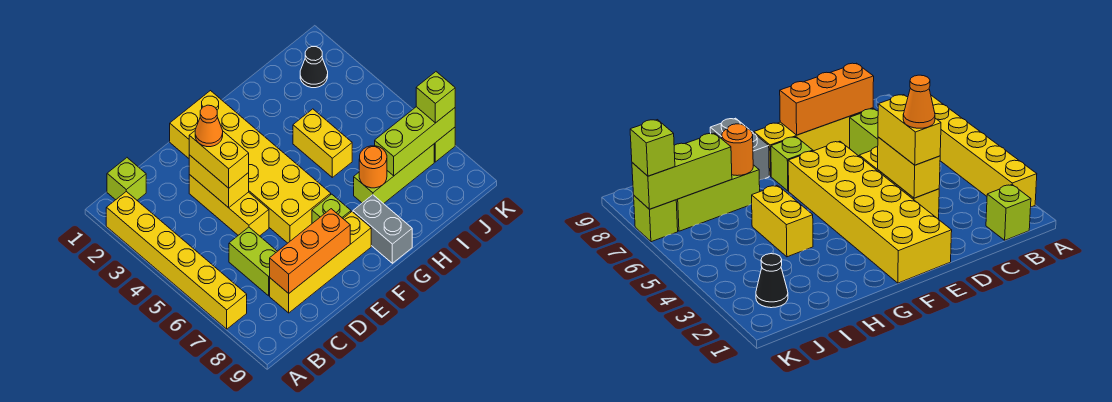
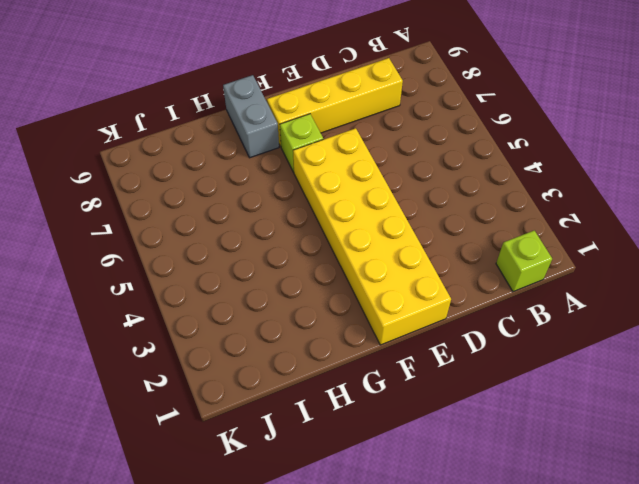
none -> yellow brick A2:A7 level 1
none -> lime brick C6:C7 level 1
none -> yellow brick D3:D5 level 1

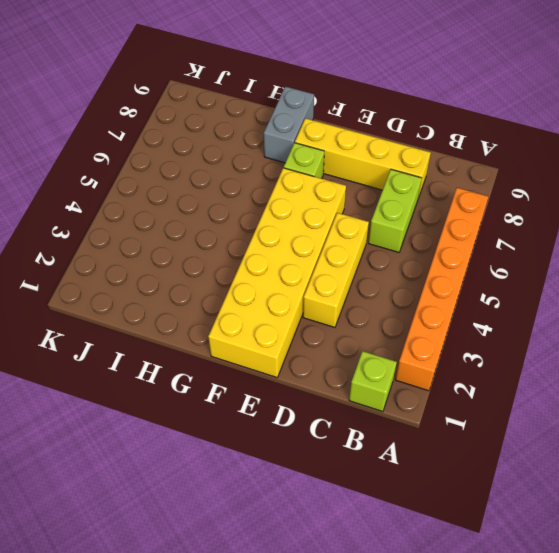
orange brick A2:A7 level 1 -> yellow brick A2:A7 level 1
none -> yellow brick H4:H5 level 1
none -> lime brick H7:J7 level 1
none -> black cone J2 level 1

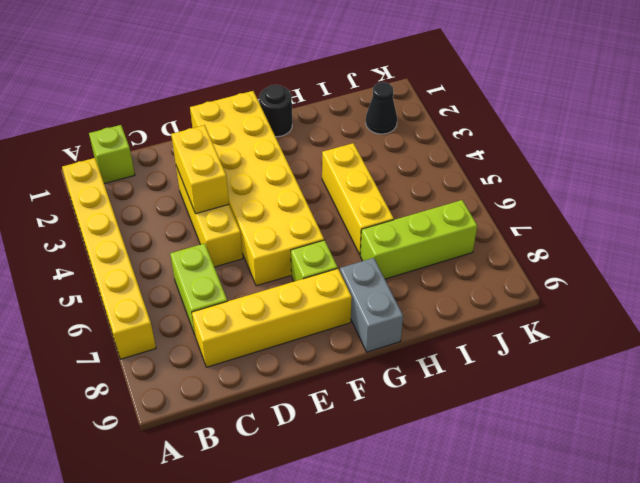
black round brick G1 level 1 -> none
yellow brick H4:H6 level 1 -> yellow brick H4:H5 level 1
none -> lime brick K7 level 1
none -> orange brick C8:E8 level 2
none -> orange round brick H7 level 2

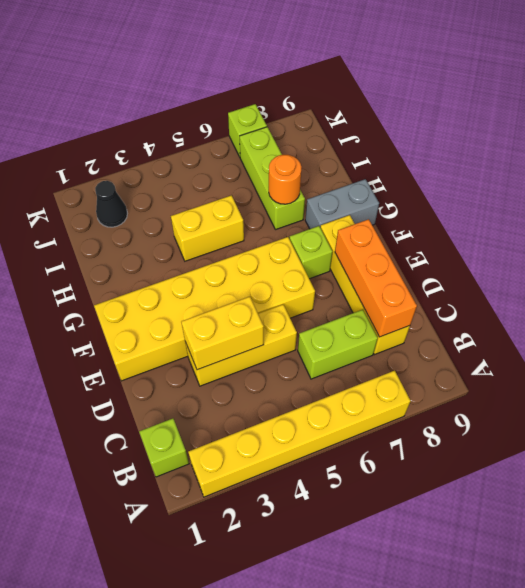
none -> lime brick I7:K7 level 2
none -> yellow brick D3:D4 level 3
none -> lime brick K7 level 3

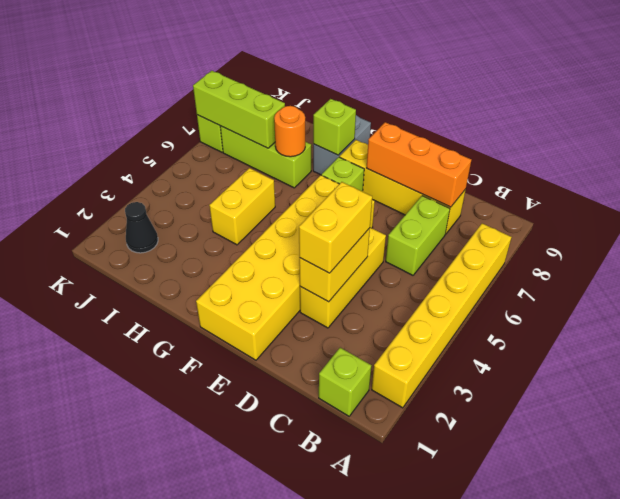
lime brick G8 level 2 -> lime brick K7 level 3
none -> orange cone D3 level 4

